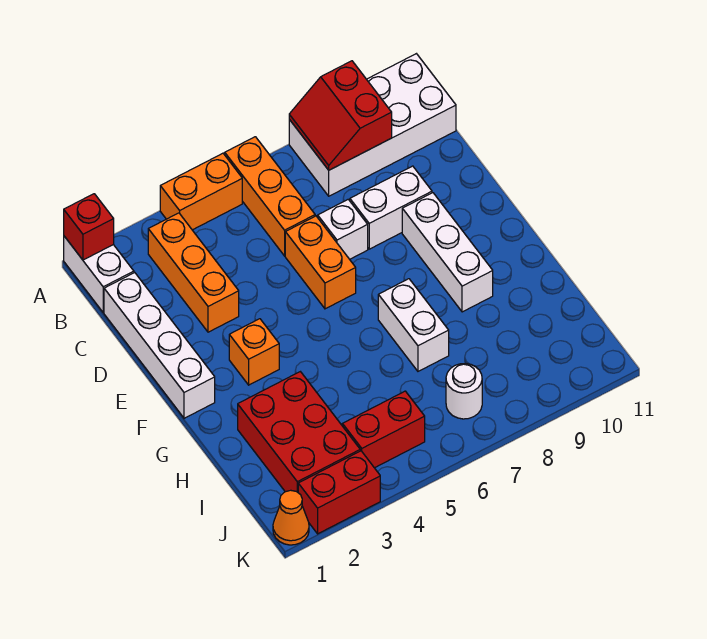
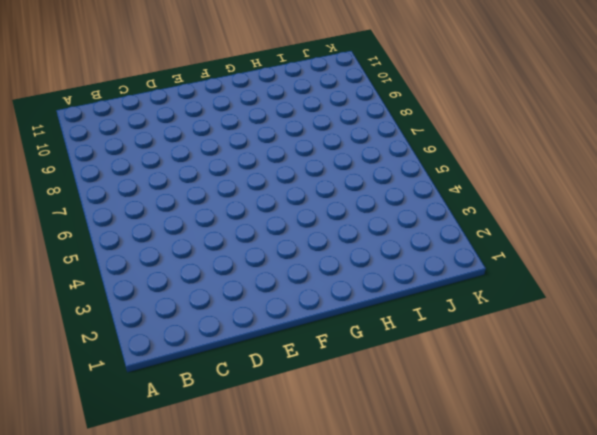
none -> white brick A1:B1 level 1
none -> orange brick A4:A5 level 1
none -> orange brick A6:C6 level 1

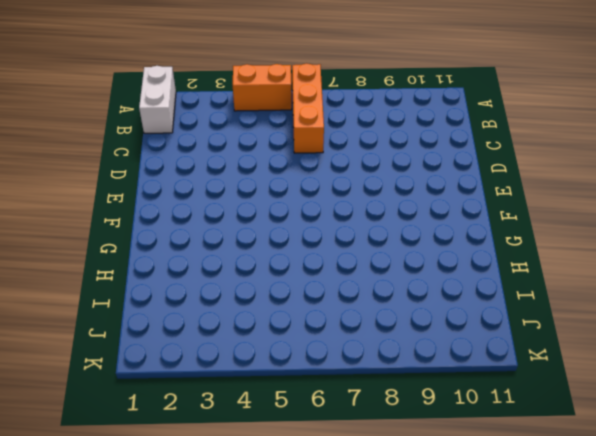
none -> white brick A8:B11 level 1
none -> orange brick B3:D3 level 1
none -> white brick C1:F1 level 1

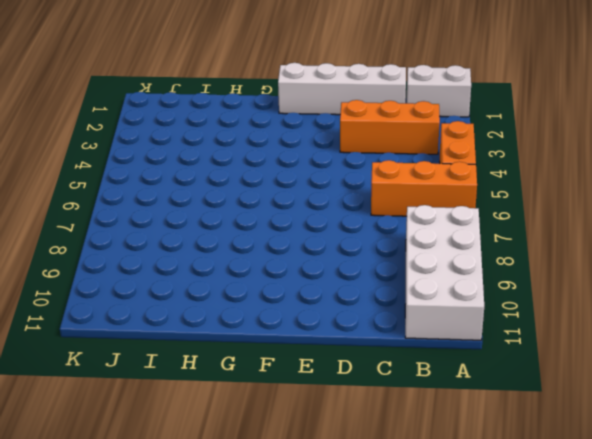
none -> orange brick D6:E6 level 1
none -> white brick D7 level 1
none -> white brick D8:D9 level 1

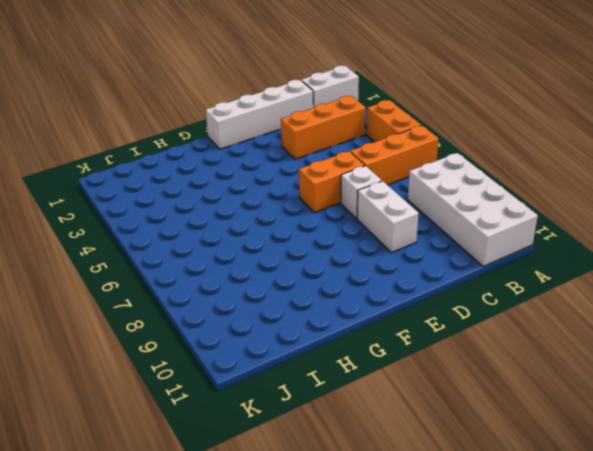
none -> white brick E9:G9 level 1
none -> orange brick F3 level 1
none -> white brick G7:H7 level 1

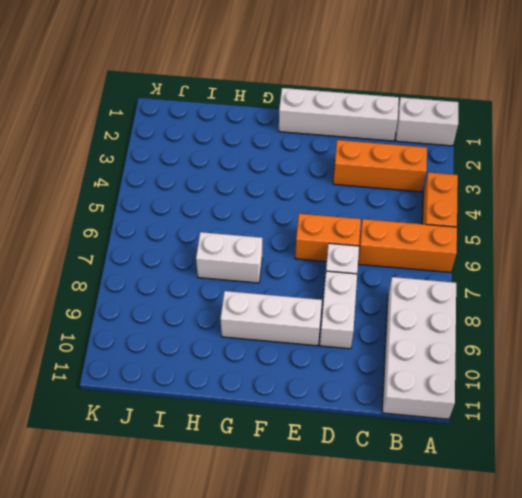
none -> orange brick F3 level 1
none -> red brick H2:J3 level 1
none -> red brick J4:J5 level 1

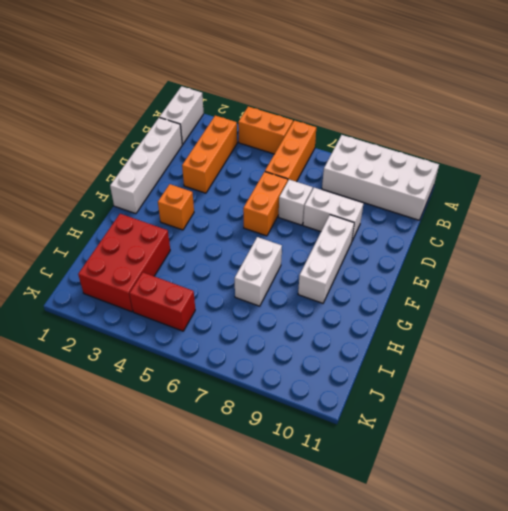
none -> white round brick J7 level 1
none -> orange cone K1 level 1
none -> red brick K2:K3 level 1

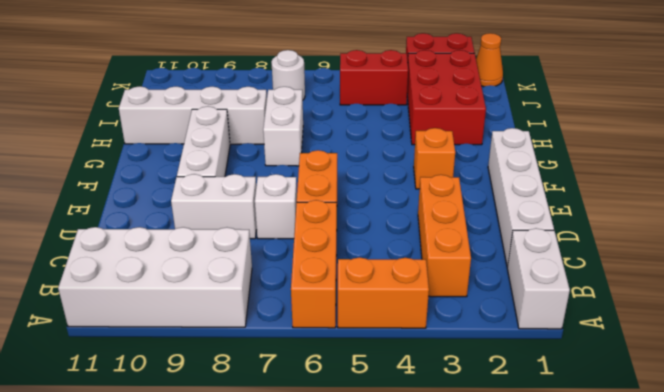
white brick H8:H11 level 1 -> none
none -> red brick A1 level 2
none -> red slope A8:B9 level 2 top 9

